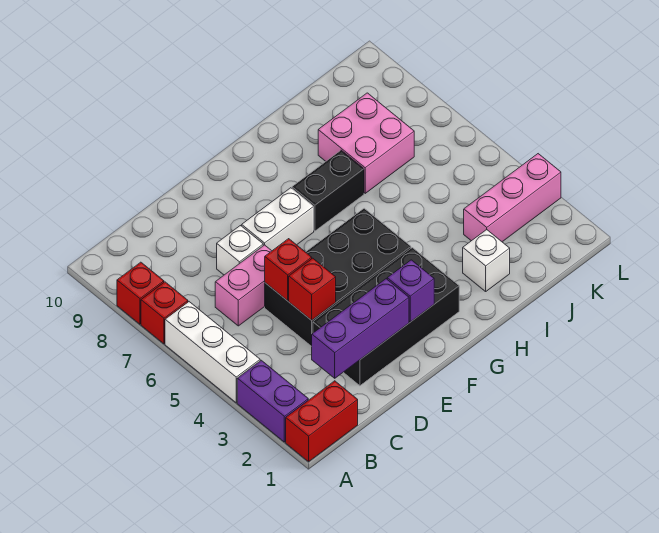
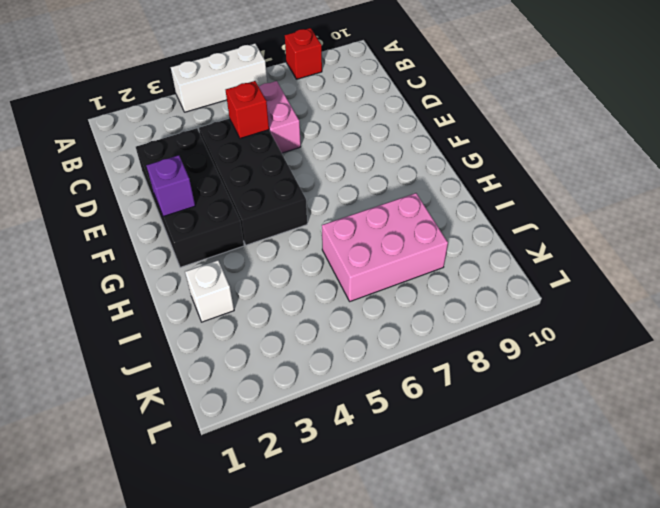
pink brick I6:J8 level 1 -> pink brick I7:J8 level 1
none -> red brick A1:B1 level 1
none -> purple brick A2:A3 level 1
none -> red brick A7 level 1

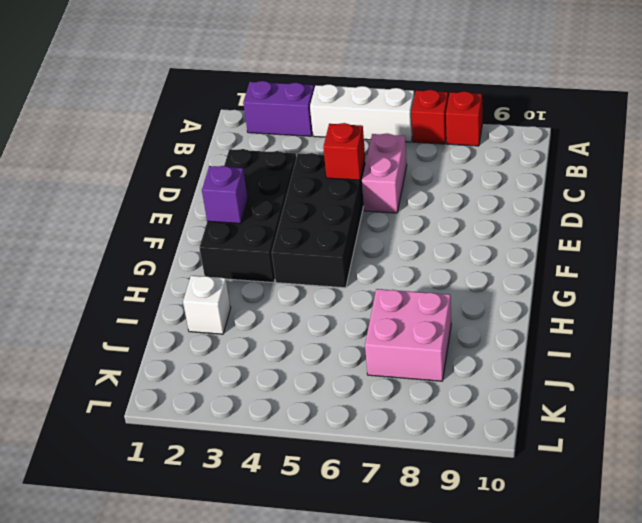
none -> red brick A1:B1 level 1
none -> white brick D7 level 1
none -> white brick E7:F7 level 1

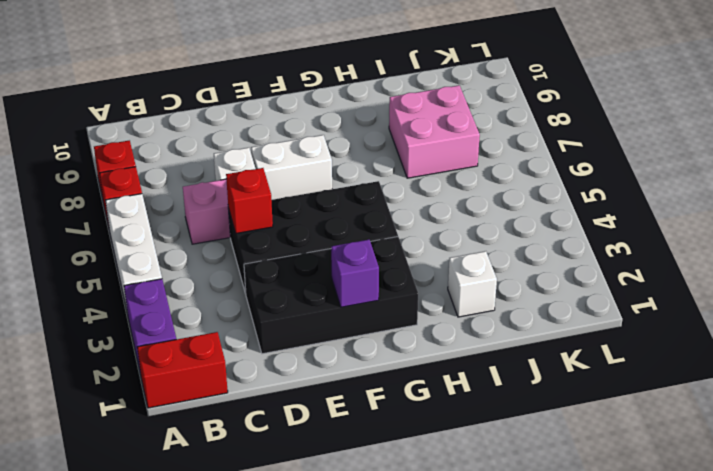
none -> black brick G7:H7 level 1
none -> pink brick J3:L3 level 1
none -> purple brick C2:E2 level 2

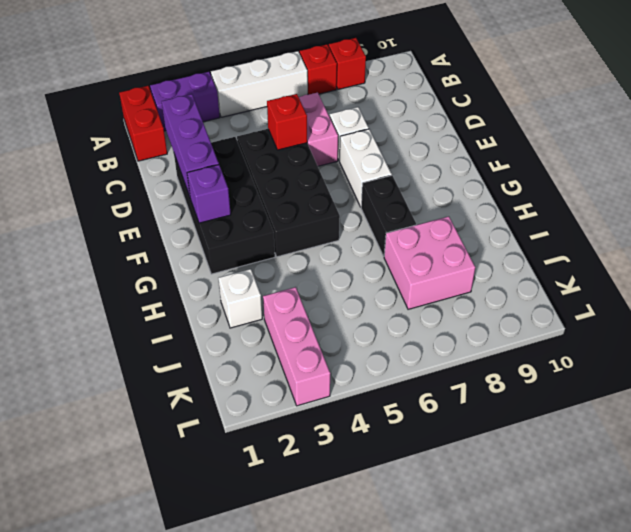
none -> red brick D4 level 2

